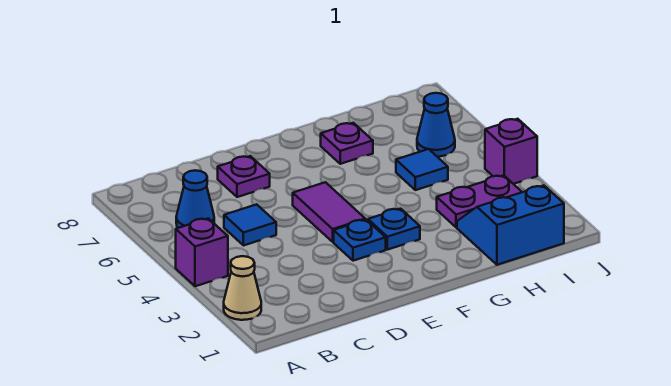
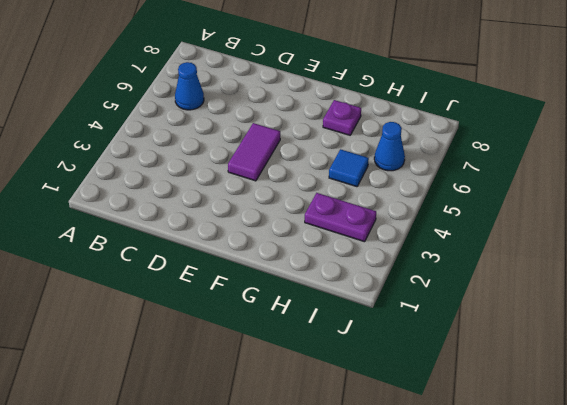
none -> tan cone A2 level 1
none -> purple brick A4 level 1
none -> blue tile C5 level 1

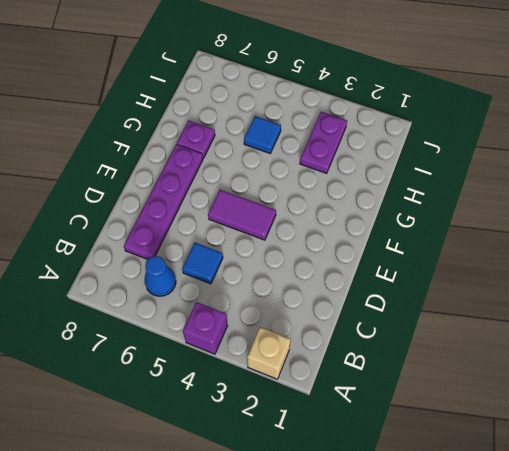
tan brick A2 level 1 -> tan cone A2 level 1
purple plate C7:F7 level 1 -> purple plate D7 level 1
none -> blue plate E3 level 1
none -> blue plate F3 level 1
none -> blue slope H1:I2 level 1 top 1

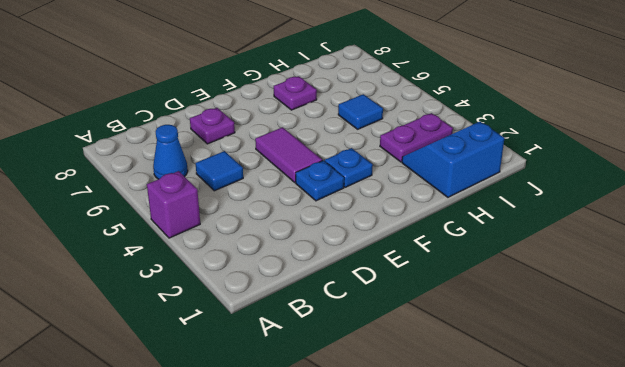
none -> tan cone A2 level 1
none -> blue cone I6 level 1
none -> purple brick J4 level 1

